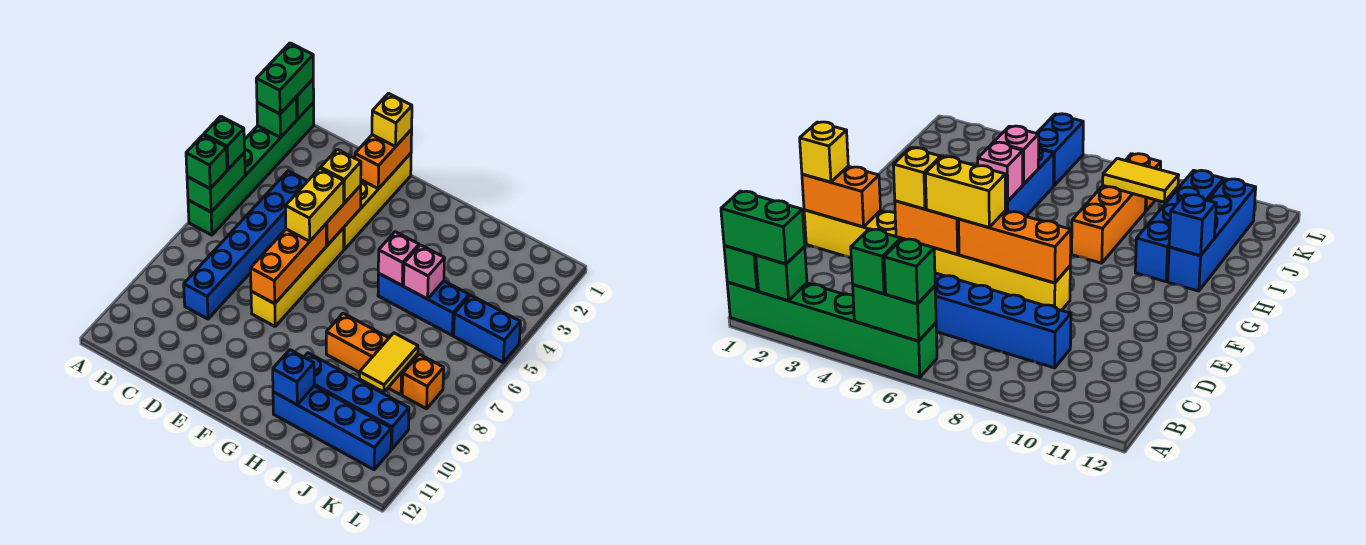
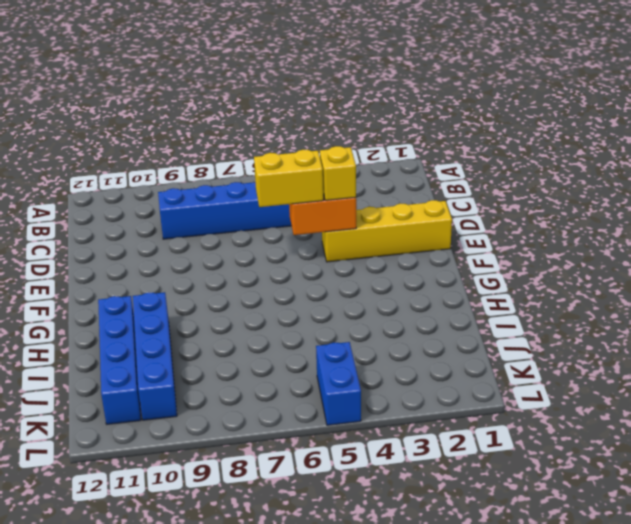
none -> green brick A1:A6 level 1
none -> yellow brick E5:E8 level 1
none -> blue brick H5:J5 level 1

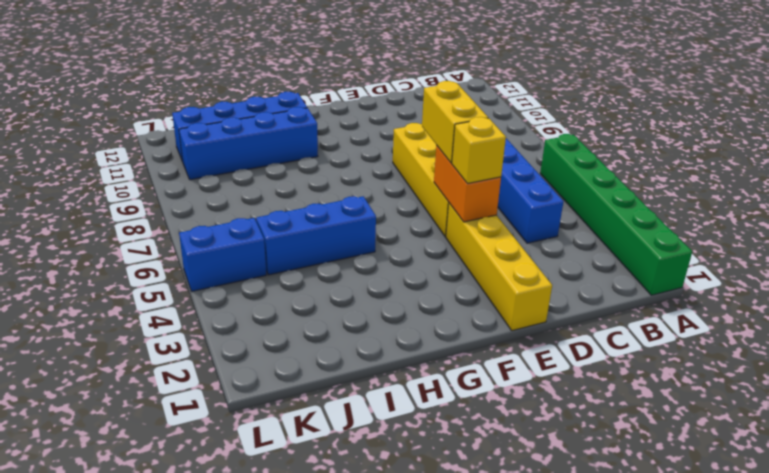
none -> orange brick H8:J8 level 1
none -> orange brick K8 level 1
none -> green brick A1 level 2

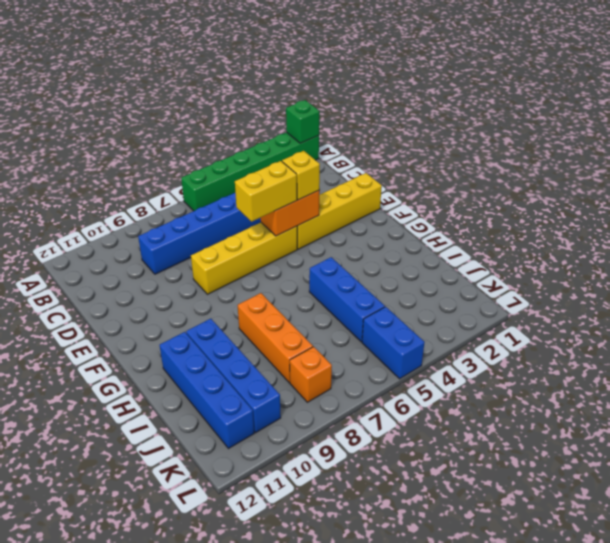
none -> green brick A2 level 2
none -> green brick A5:A6 level 2
none -> orange brick E1:E2 level 2

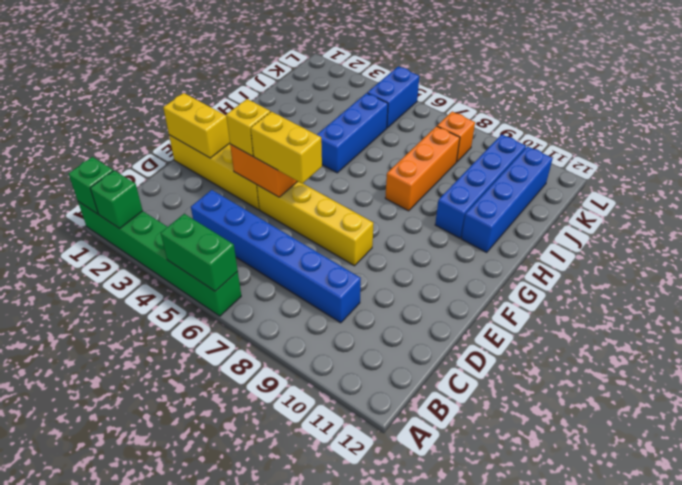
yellow brick E1:E2 level 2 -> orange brick E1:E2 level 2
none -> orange brick E6:E8 level 2
none -> pink brick H5 level 2
none -> blue brick H11 level 2

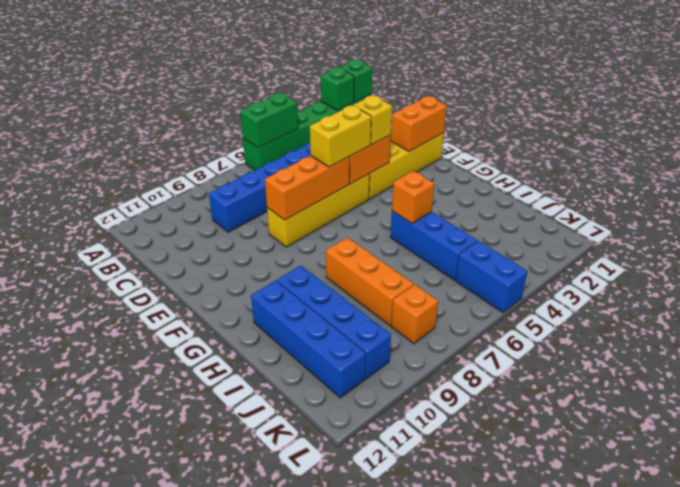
orange brick H5 level 2 -> pink brick H5 level 2
none -> blue brick H11 level 2
none -> pink brick I5 level 2
none -> yellow tile J8:J9 level 2

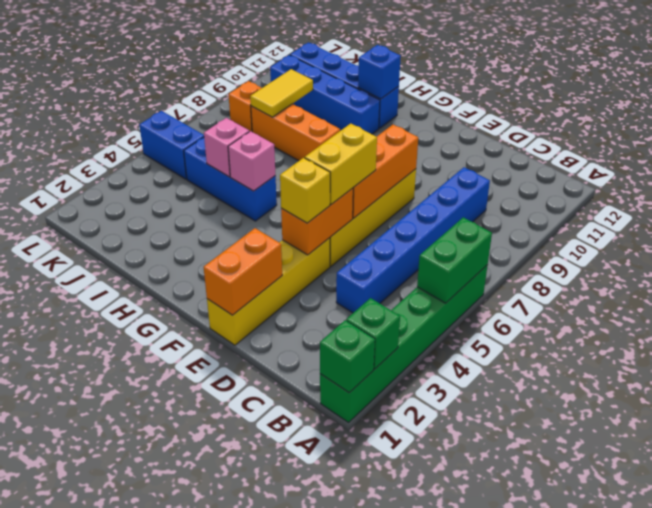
none -> green brick A1:A2 level 3
none -> green brick A5 level 3
none -> green brick A6 level 3

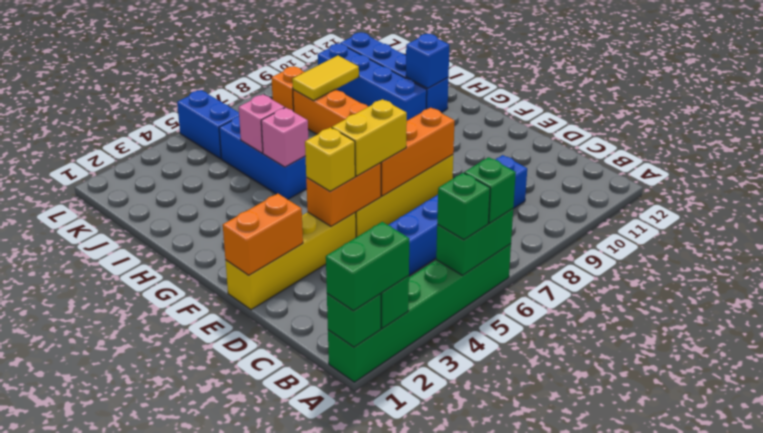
none -> yellow brick E1 level 3

